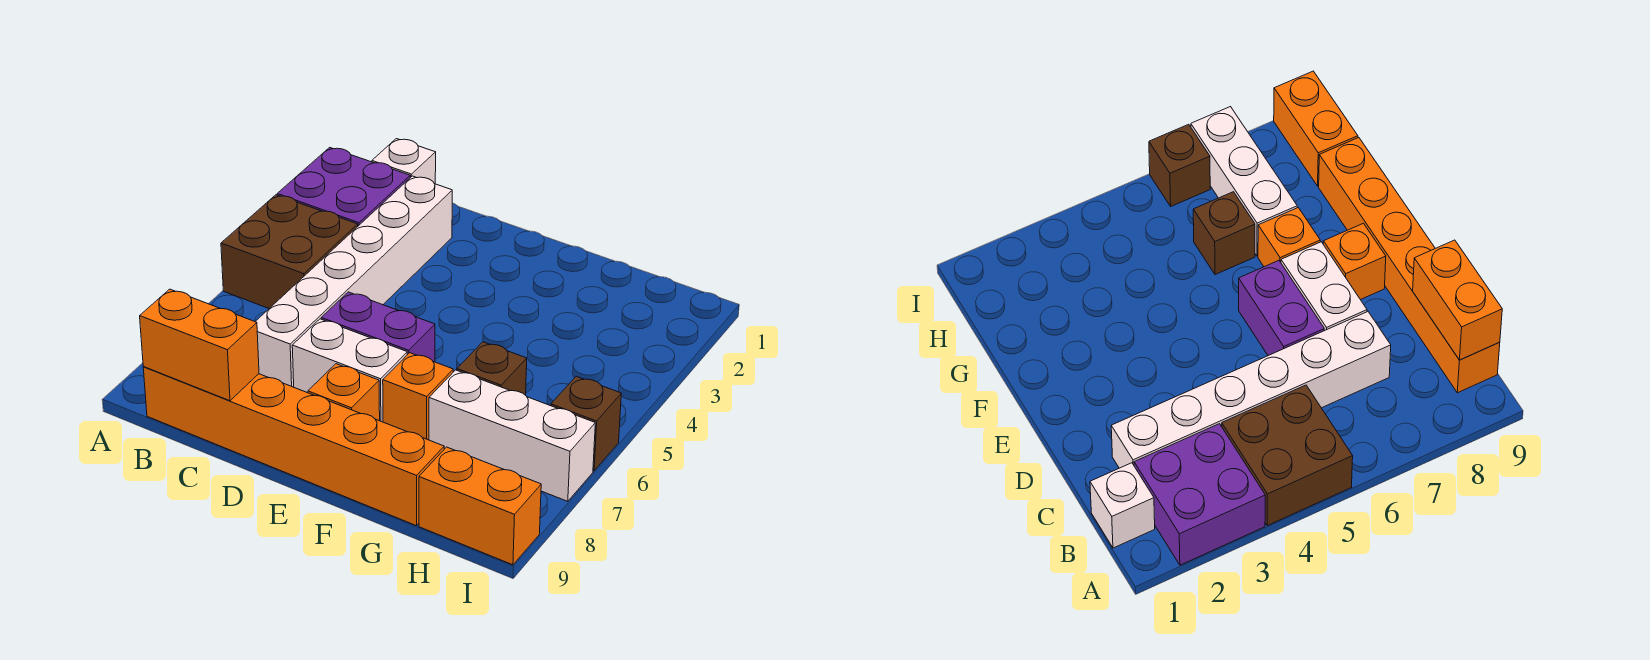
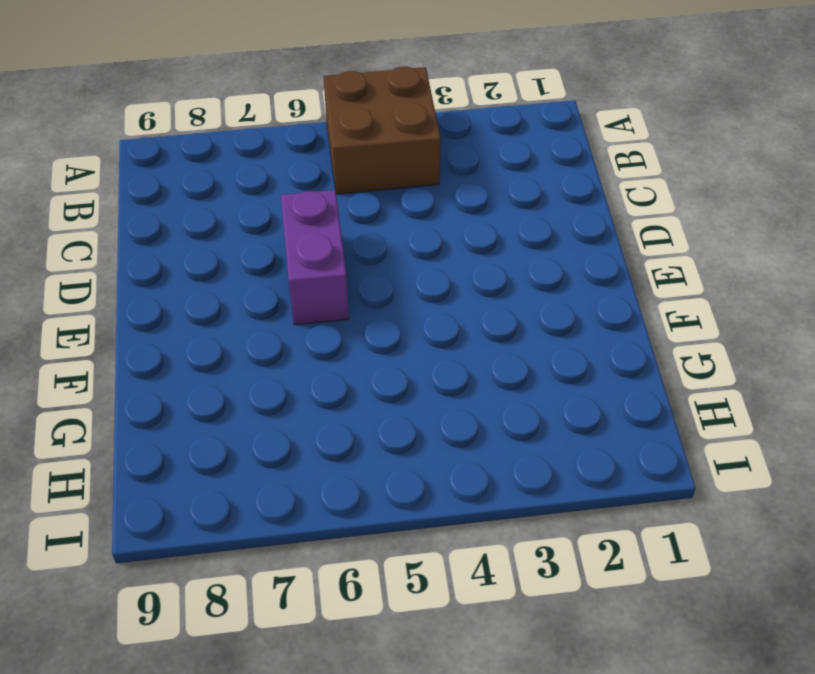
none -> purple brick A2:B3 level 1
none -> white brick B1 level 1
none -> orange brick B9:G9 level 1

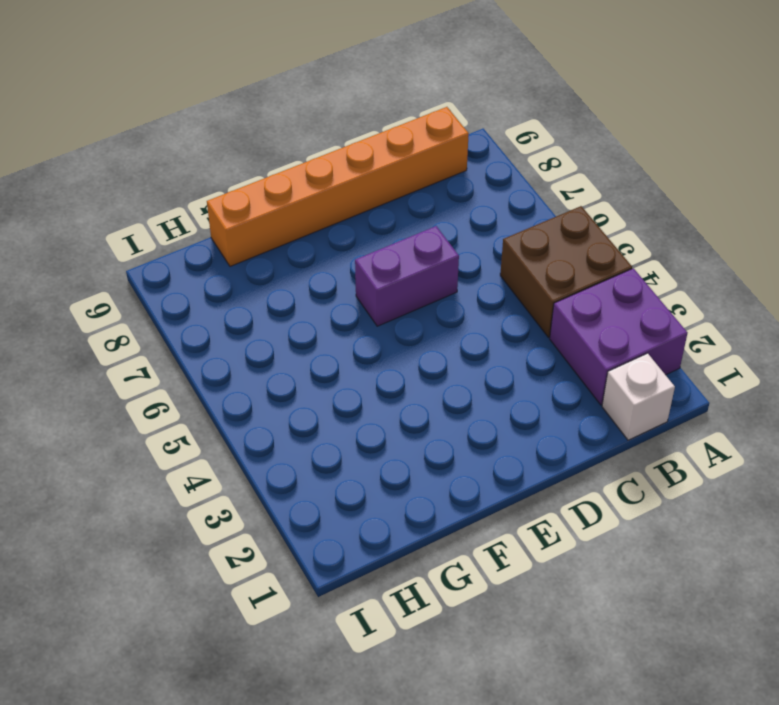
none -> white brick C2:C7 level 1
none -> white brick D7:E7 level 1
none -> orange brick E8 level 1

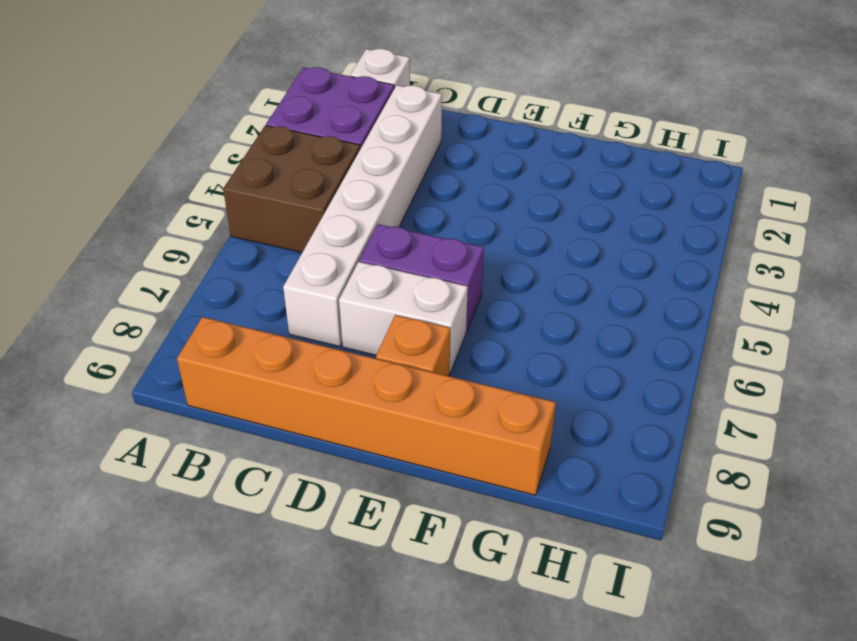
none -> orange brick F7 level 1
none -> brown brick G6 level 1
none -> white brick G7:I7 level 1

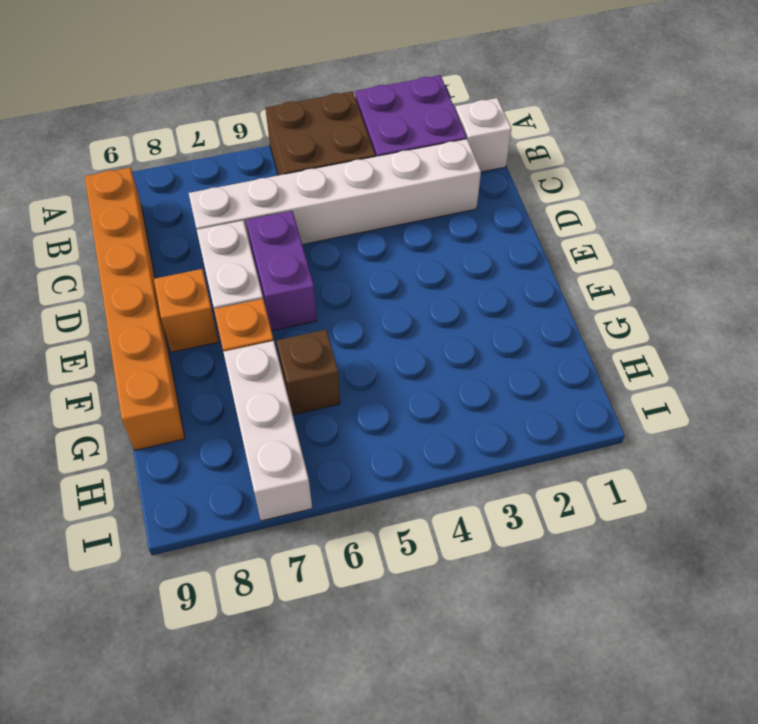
none -> orange brick H9:I9 level 1
none -> brown brick I6 level 1
none -> orange brick B9:C9 level 2

